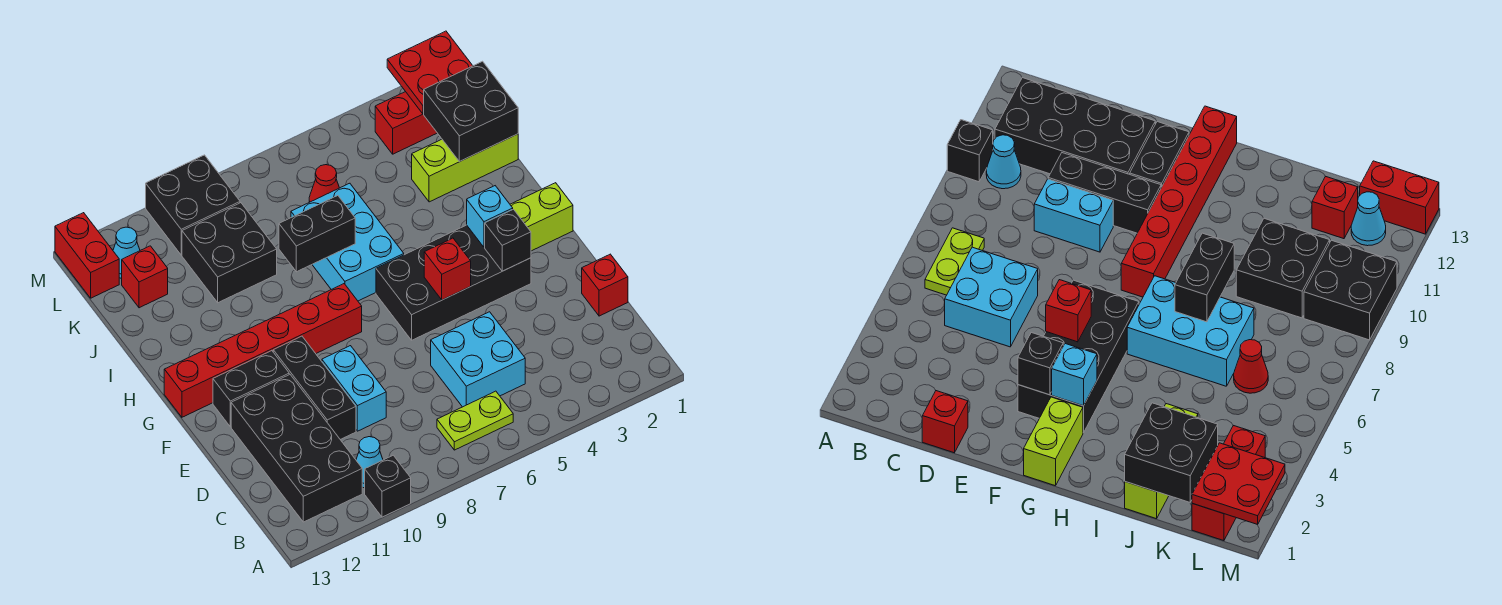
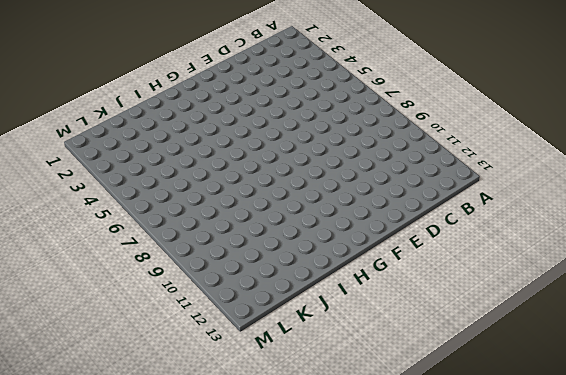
none -> black brick A10 level 1
none -> lime plate B6:B7 level 1
none -> cyan cone B10 level 1

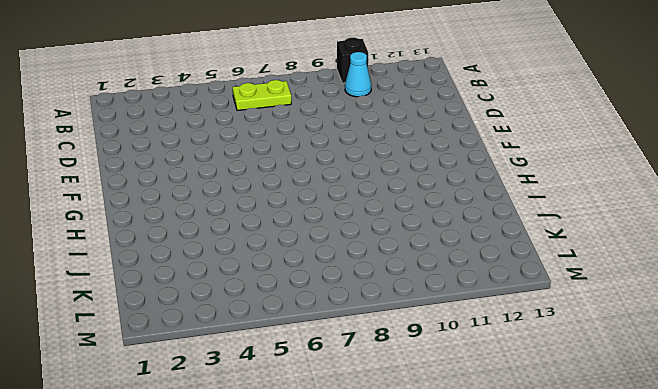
none -> black brick B11:E12 level 1
none -> cyan brick C5:D6 level 1
none -> red brick D1 level 1

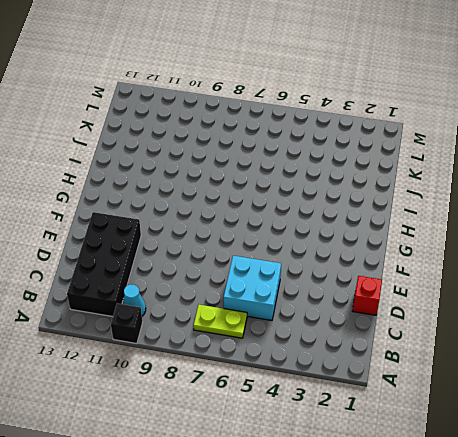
none -> cyan brick D9:E9 level 1
none -> black brick D10:F10 level 1
none -> black brick F3:G6 level 1

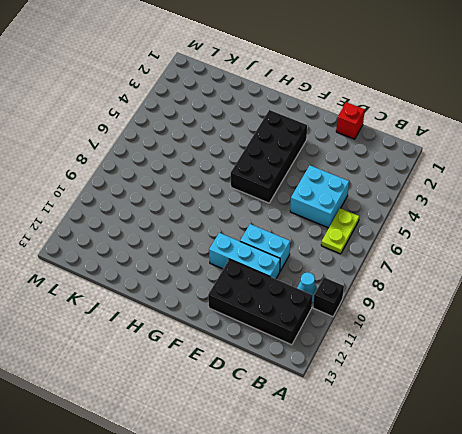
cyan brick D10:F10 level 1 -> black brick D10:F10 level 1
none -> black brick F11:F12 level 1
none -> lime brick G1:G2 level 1
none -> red brick G8:G13 level 1

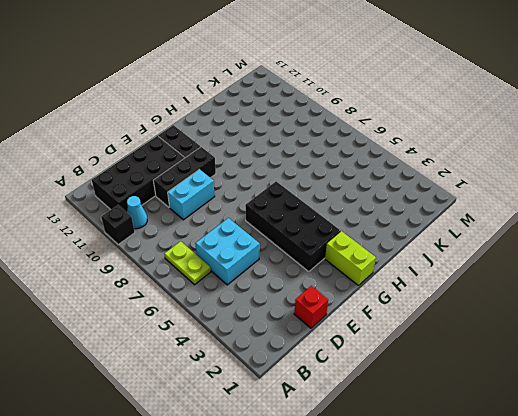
none -> red brick G8:G13 level 1
none -> cyan brick H6:J7 level 1
none -> lime brick J1:J3 level 1

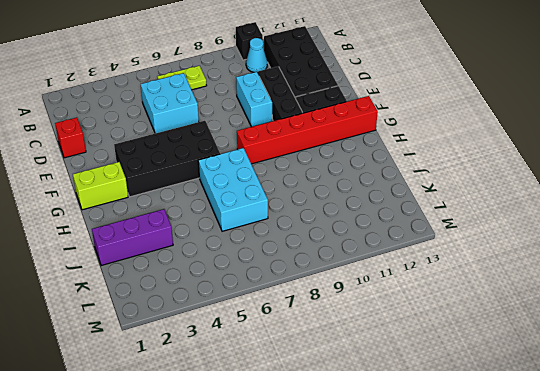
purple brick J1:J3 level 1 -> lime brick J1:J3 level 1
none -> black brick J9:K10 level 1
none -> red cone K6 level 1
none -> red brick K12 level 1

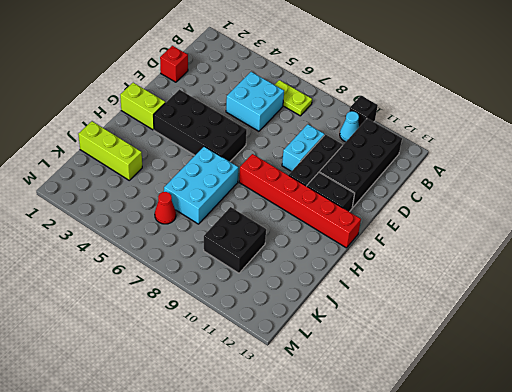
none -> red brick K12 level 1
none -> red brick L1:L3 level 1
none -> black brick L9:M10 level 1

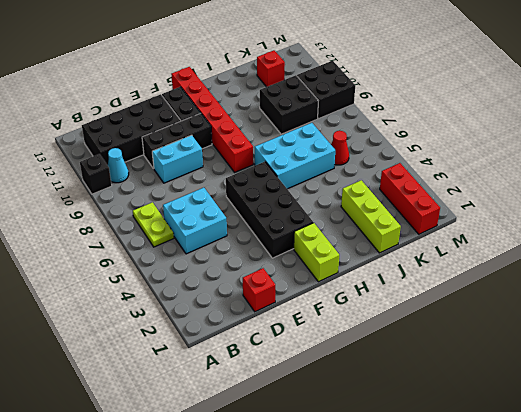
none -> cyan cone L12 level 1
none -> red brick L13:M13 level 1
none -> black brick F3 level 2

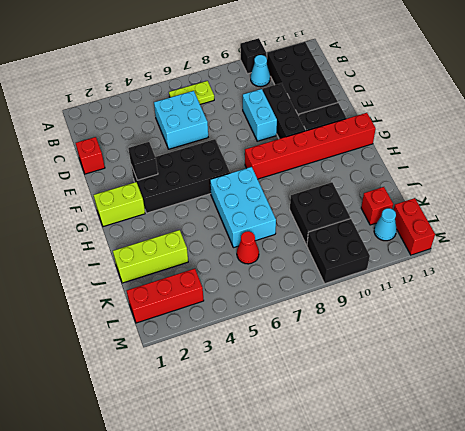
none -> red brick F5 level 2
none -> cyan brick G3 level 2
none -> black brick I7:I8 level 2

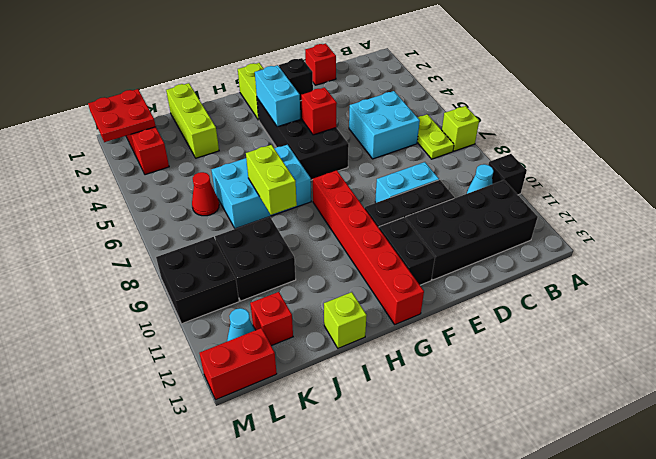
lime brick A7 level 1 -> none
cyan brick G3:G4 level 2 -> cyan brick G3 level 2
lime brick I7:I8 level 2 -> black brick I7:I8 level 2
lime brick I13 level 1 -> none
none -> black brick J1:K2 level 2

